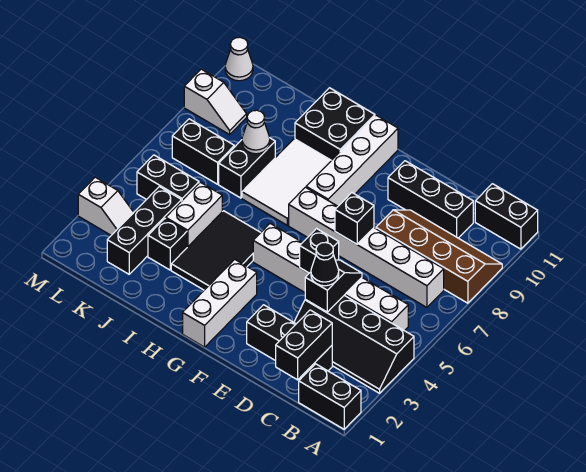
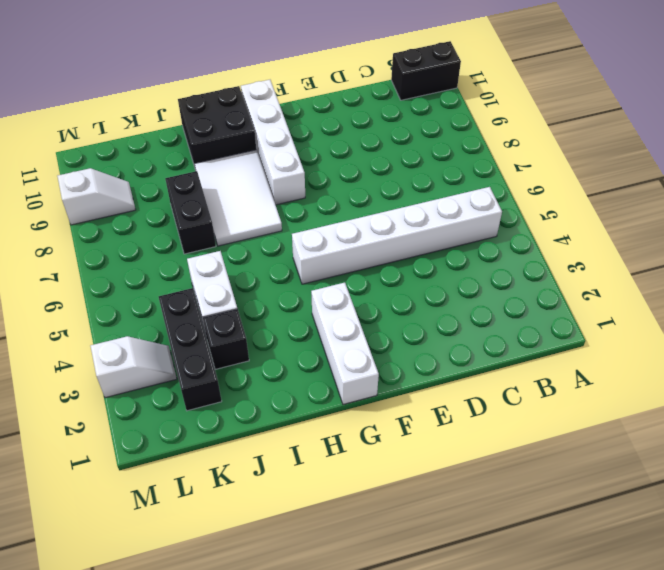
none -> black brick A1:B1 level 1
none -> black slope A3:D4 level 1 top 4
none -> brown slope A8:D9 level 1 top 8

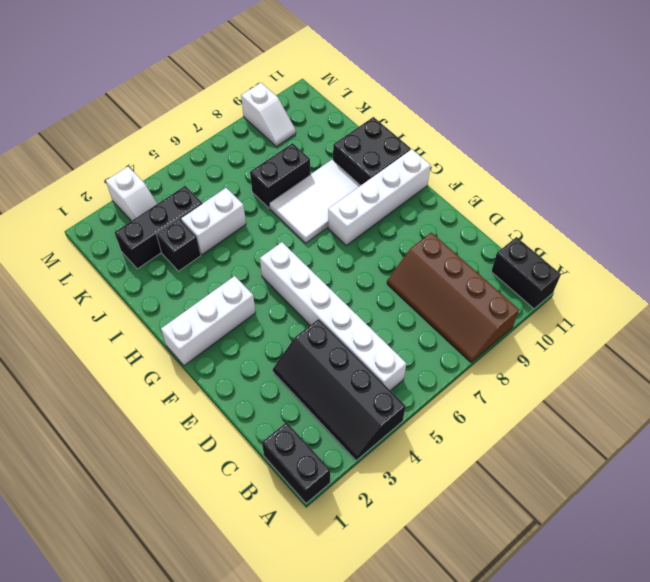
brown slope A8:D9 level 1 top 9 -> brown slope A8:D9 level 1 top 8
none -> white brick B7:G7 level 1
none -> black brick C2:E2 level 1
none -> black brick C10:E10 level 1

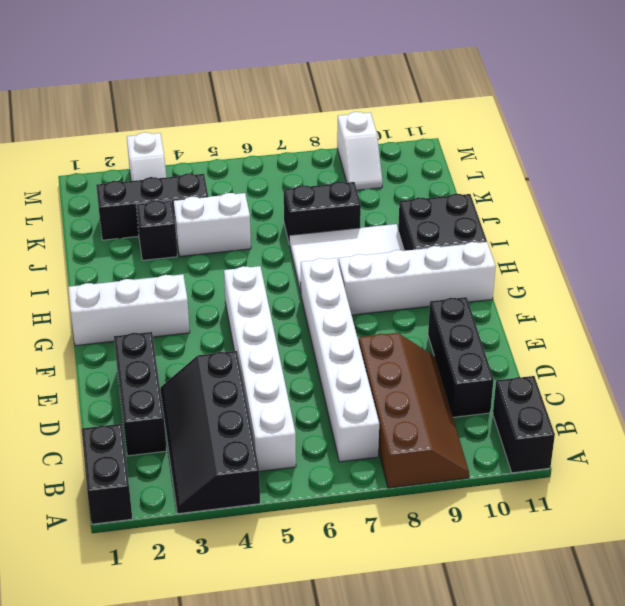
none -> black tile H3:I5 level 1
none -> black brick K5:L5 level 1
none -> black brick K7:L7 level 1

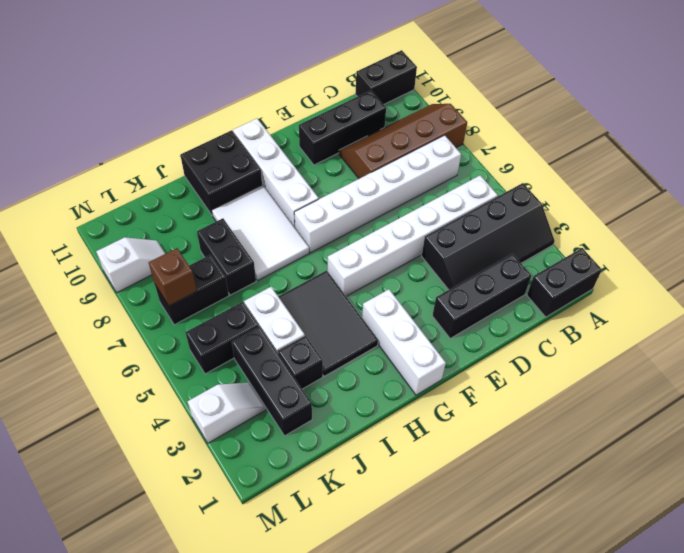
brown brick L7 level 2 -> none
none -> white cone M11 level 1
none -> black brick C1:C2 level 2
none -> black slope D4:D5 level 2 top 4

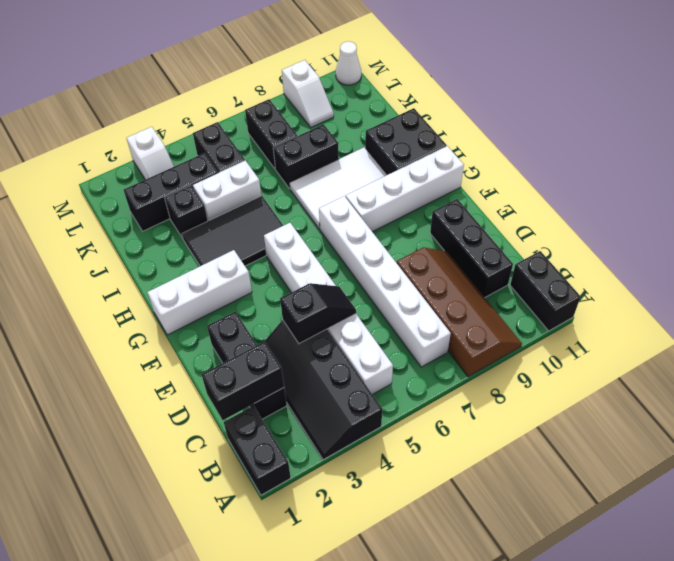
none -> black brick E5 level 2
none -> black brick E7 level 2
none -> white cone J8 level 2

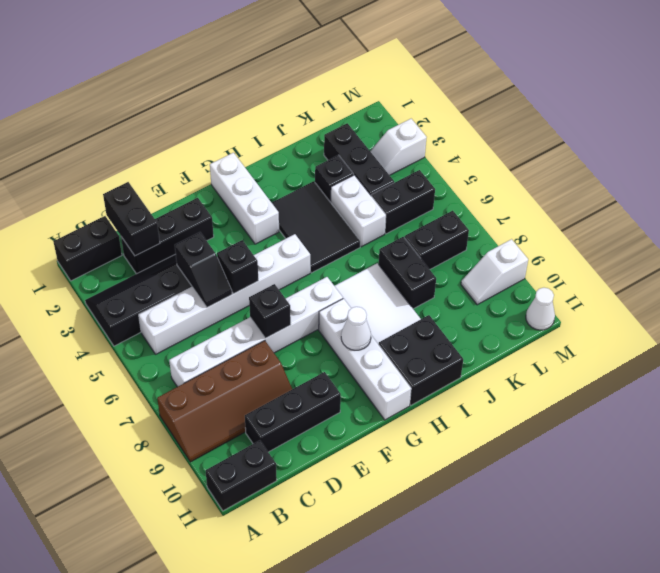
white cone G9 level 2 -> white cone J8 level 2
none -> black cone D4 level 3

